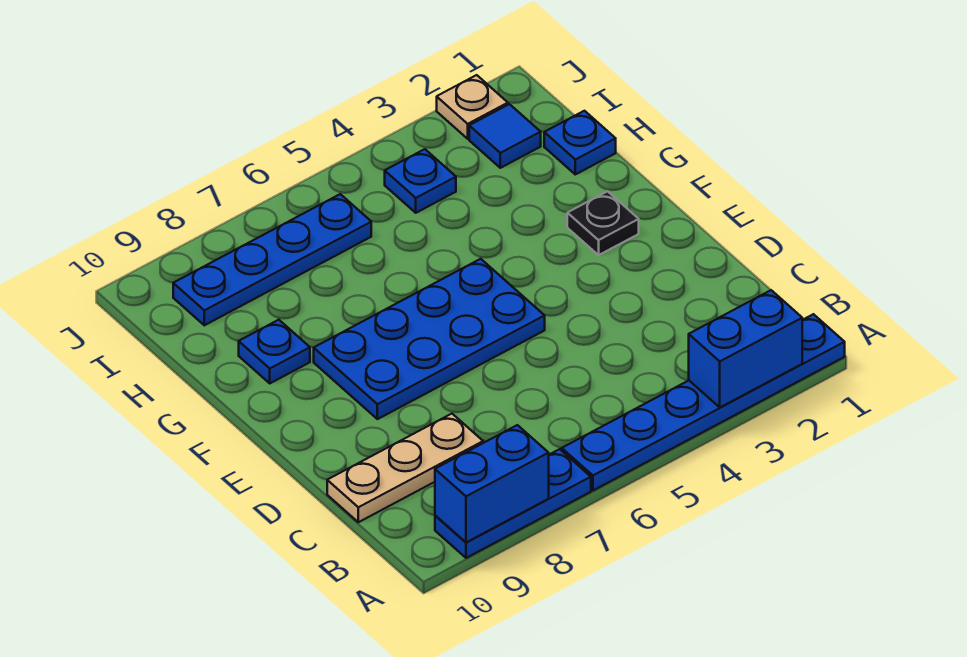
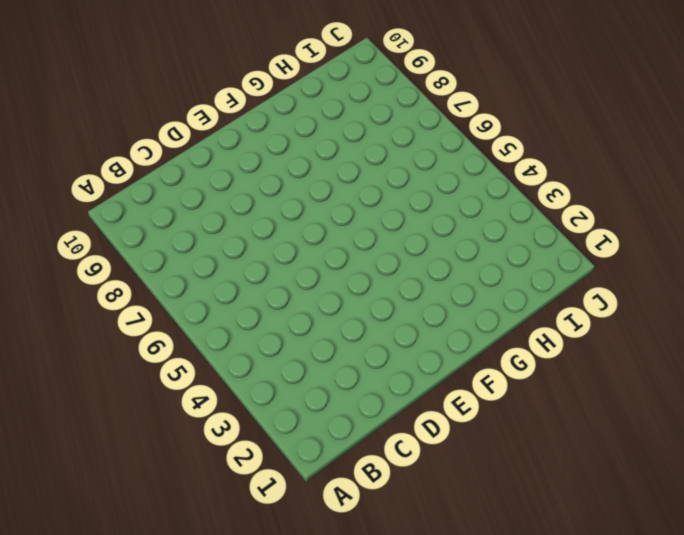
none -> blue plate A1:A6 level 1
none -> blue plate A7:A9 level 1
none -> tan plate C8:C10 level 1

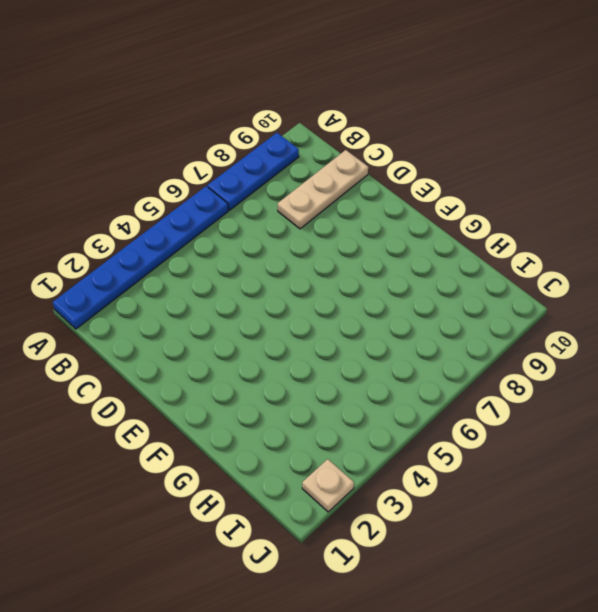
none -> blue plate E5:F8 level 1
none -> black plate F2 level 1
none -> blue plate G9 level 1

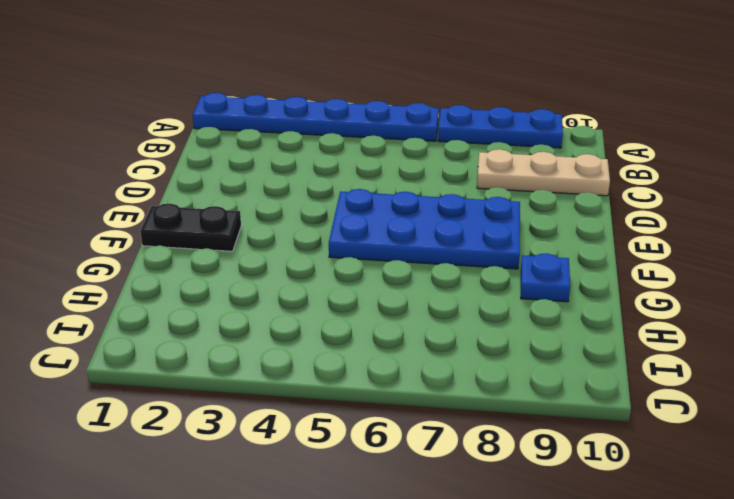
black plate F1:F2 level 1 -> black plate F2 level 1
none -> blue plate H1 level 1
none -> blue tile I2 level 1
none -> blue plate I4 level 1

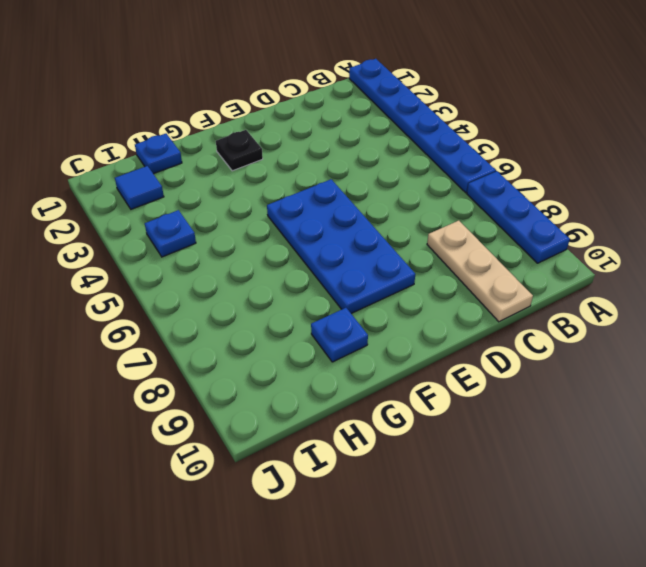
none -> blue plate I6:I9 level 1
none -> tan plate J2 level 1
none -> blue brick A2:A3 level 2

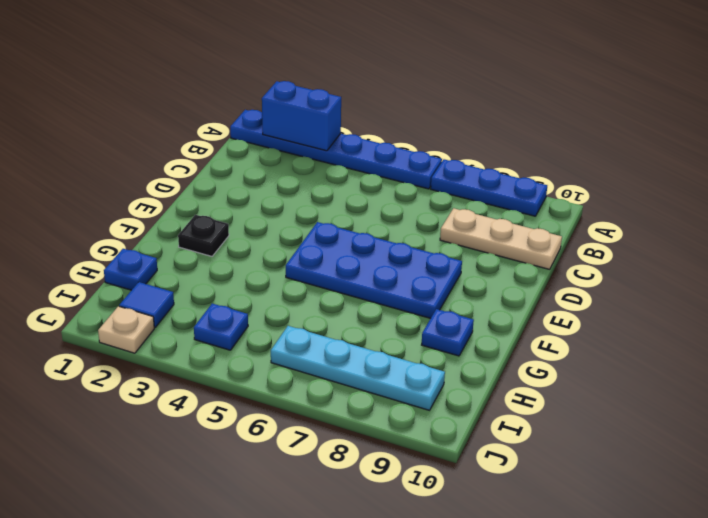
cyan plate I6:I9 level 1 -> blue plate I6:I9 level 1
none -> blue brick A8:A9 level 2

